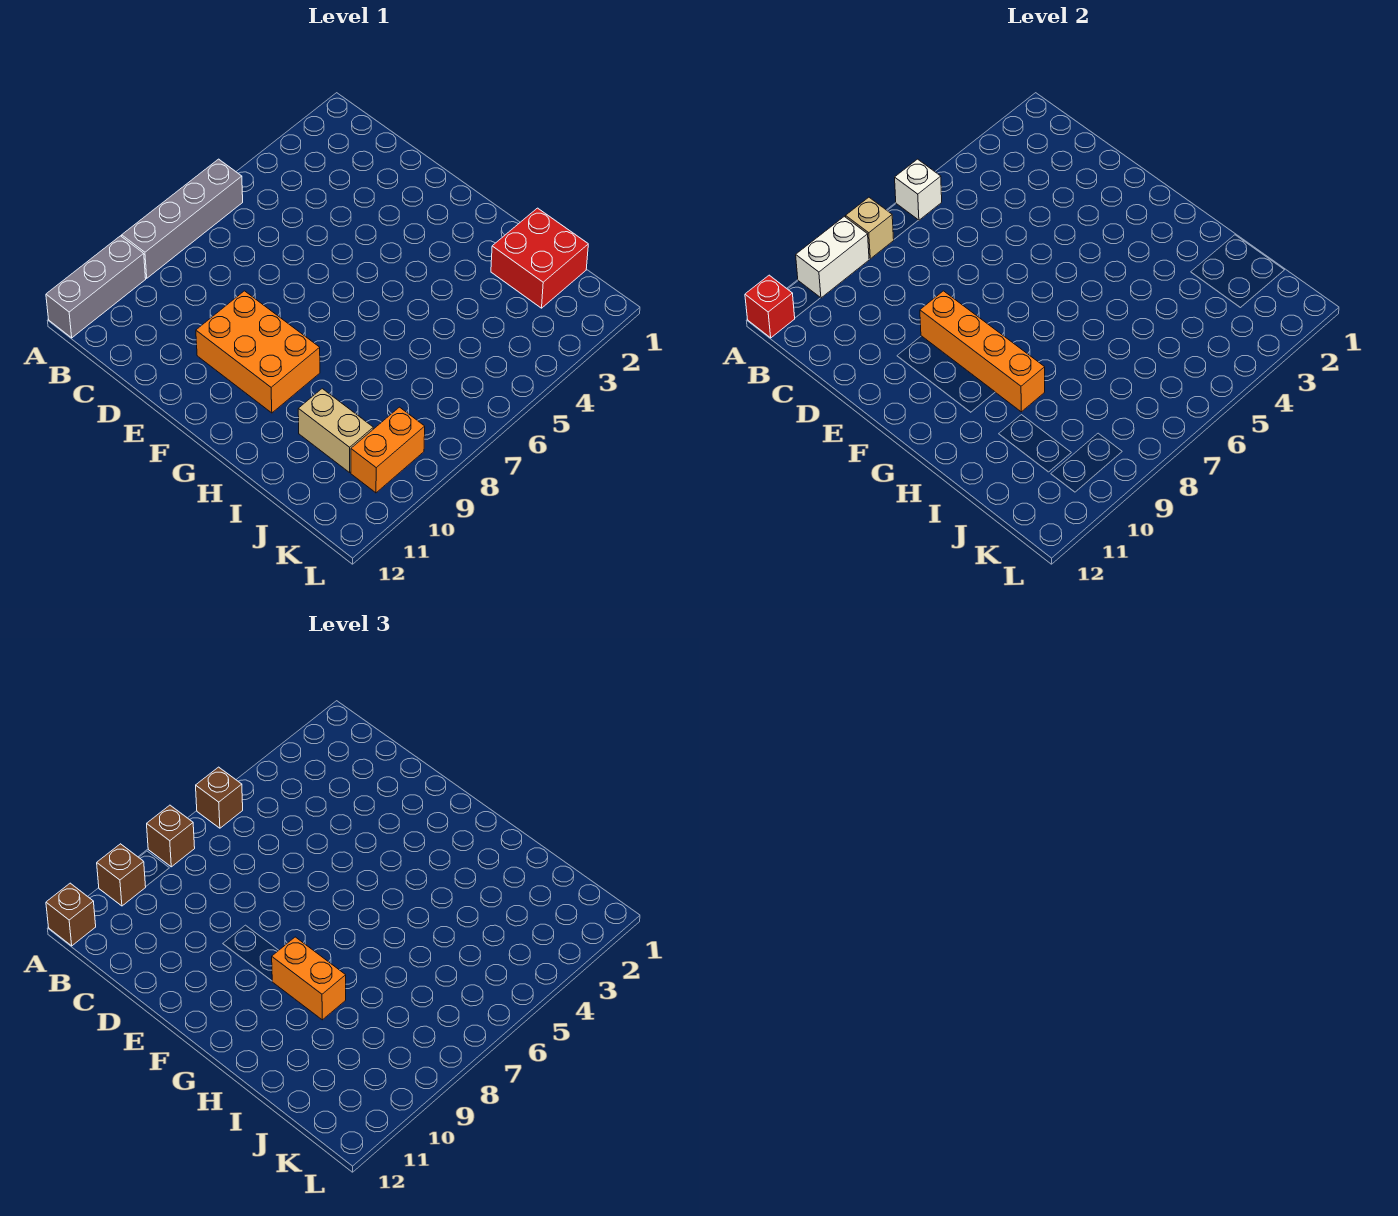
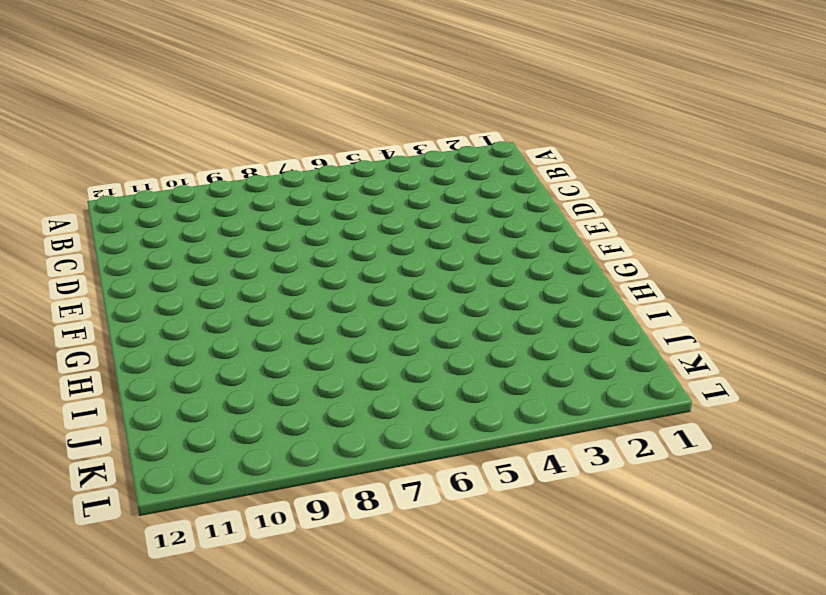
none -> grey brick A6:A9 level 1
none -> grey brick A10:A12 level 1
none -> orange brick E9:G10 level 1

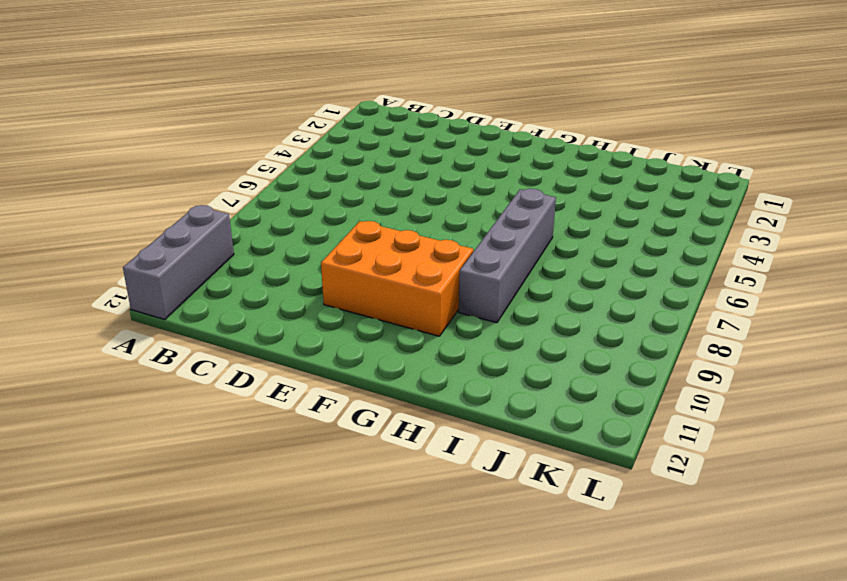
grey brick H6:H9 level 1 -> grey brick A6:A9 level 1
none -> red brick I1:J2 level 1
none -> tan brick I10:J10 level 1
none -> orange brick K9:K10 level 1

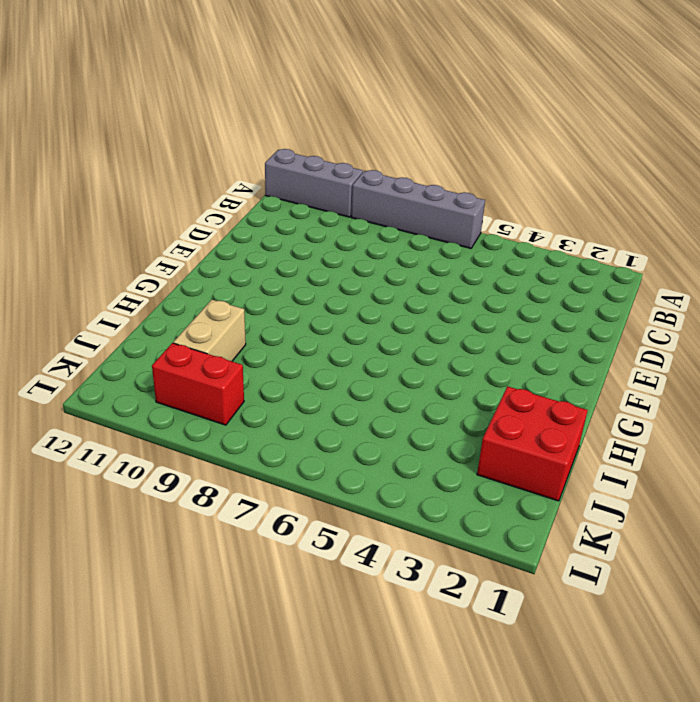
red brick K9:K10 level 1 -> orange brick K9:K10 level 1
none -> orange brick E9:G10 level 1
none -> white brick A6 level 2
none -> tan brick A8 level 2

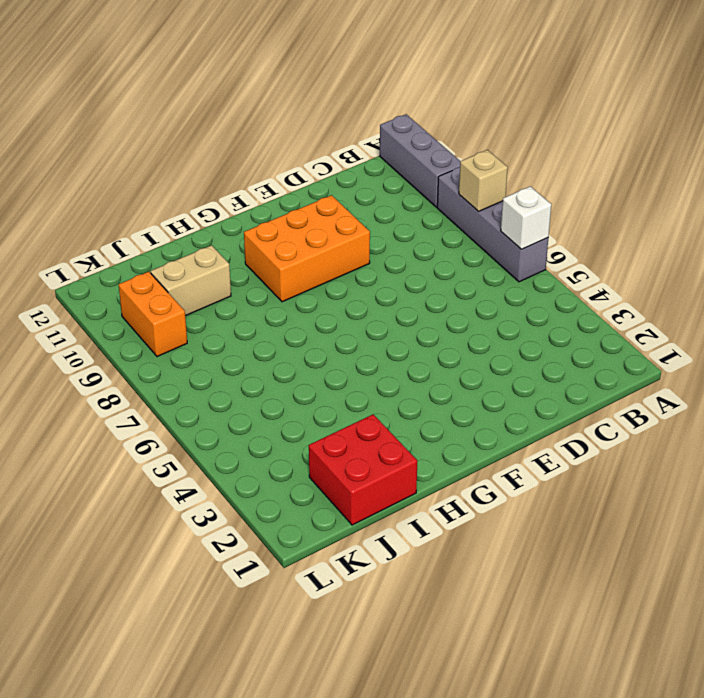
none -> white brick A9:A10 level 2
none -> red brick A12 level 2
none -> orange brick E9:H9 level 2

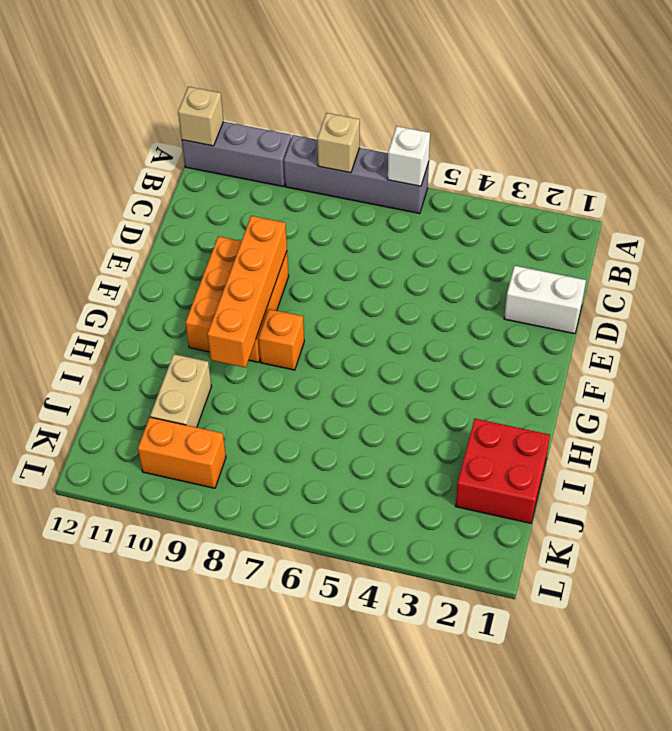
tan brick A12 level 2 -> red brick A12 level 2
white brick D1:D2 level 1 -> white brick A9:A10 level 2
orange brick G8 level 1 -> none
none -> brown brick A6 level 3
none -> brown brick A8 level 3
none -> brown brick A10 level 3

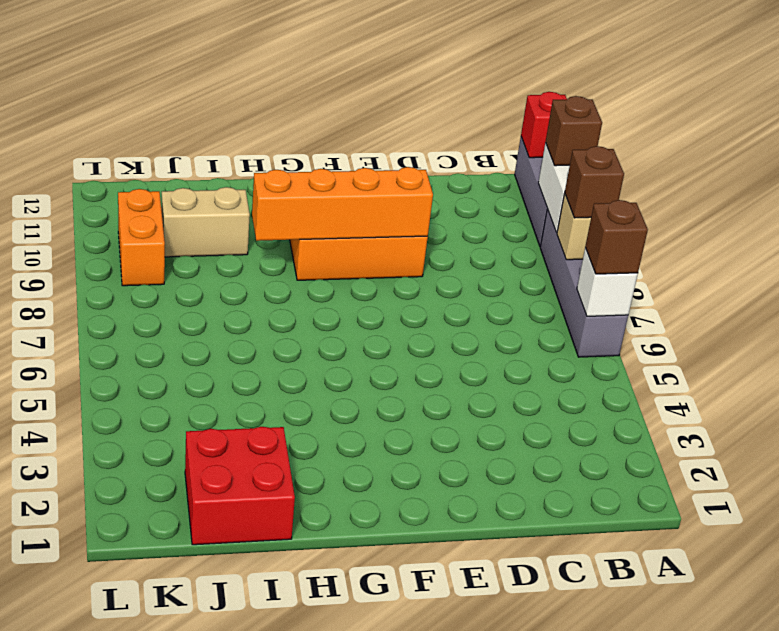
none -> brown brick A12 level 3
none -> orange brick G9:H9 level 3

